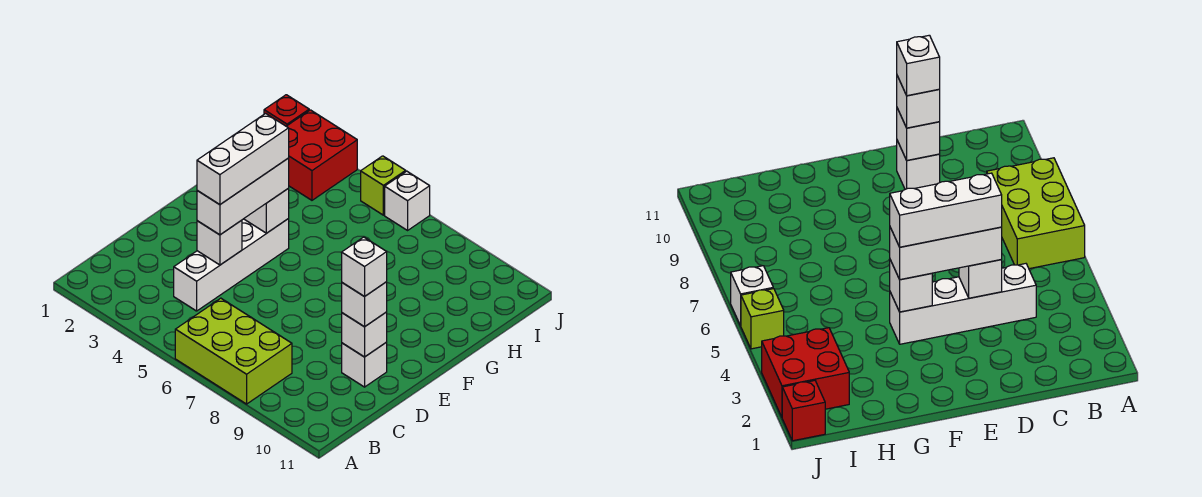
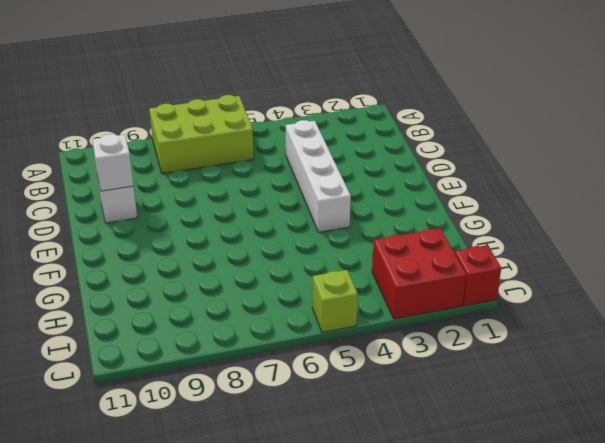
none -> white brick J6 level 1
none -> white brick D4 level 2
none -> white brick F4 level 2

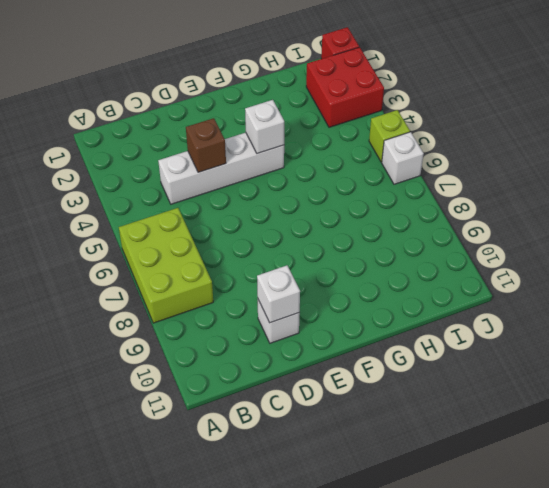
brown brick D4 level 2 -> white brick D4 level 2
none -> white brick D4:F4 level 3
none -> white brick D10 level 3
none -> white brick D4:F4 level 4

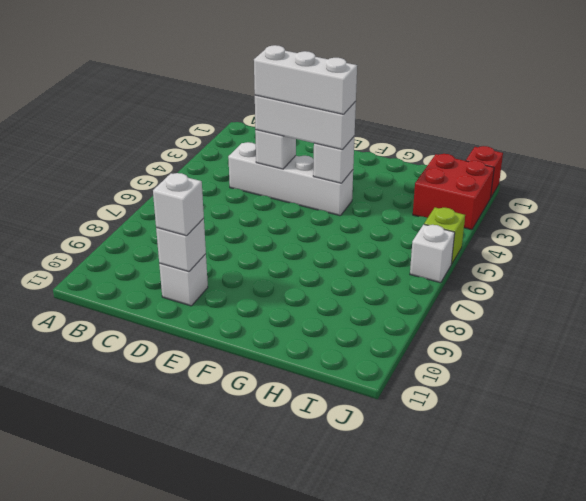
none -> lime brick A6:B8 level 1
none -> white brick D10 level 4

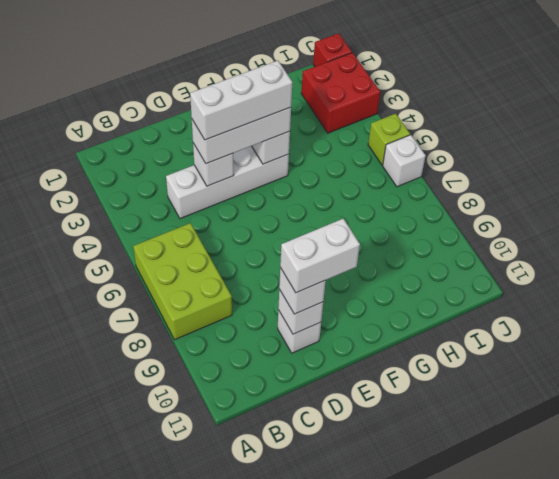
white brick D10:E10 level 4 -> white brick D10 level 4

